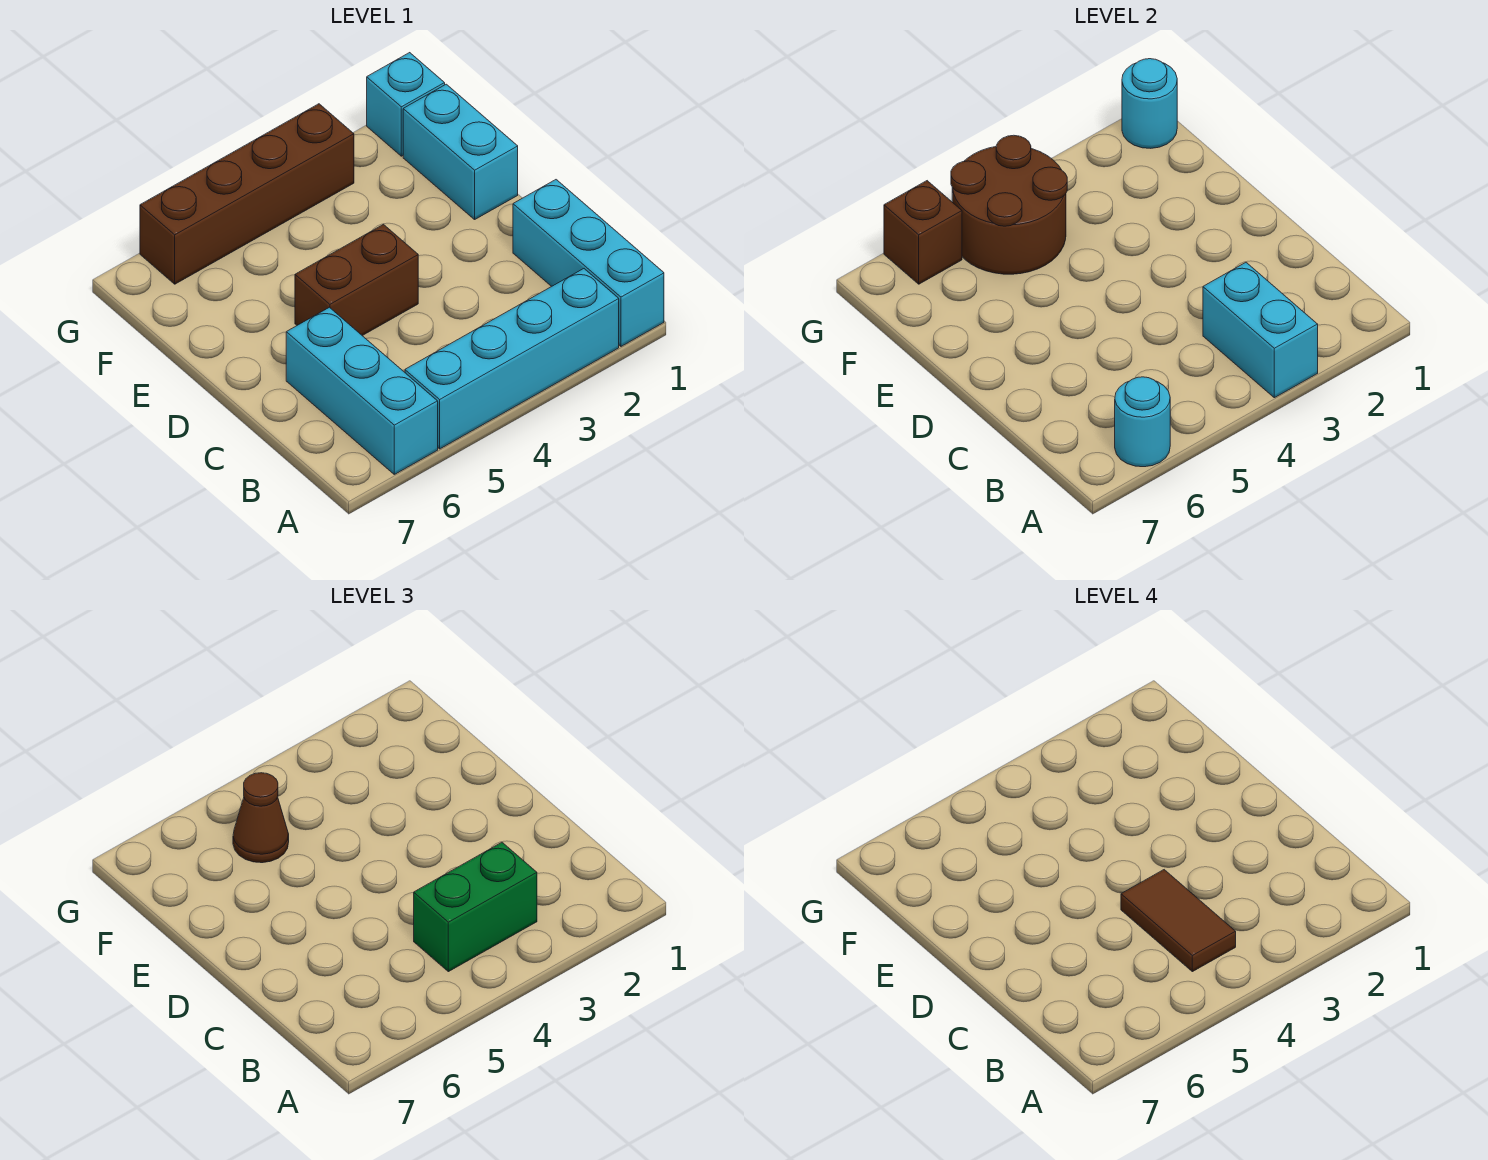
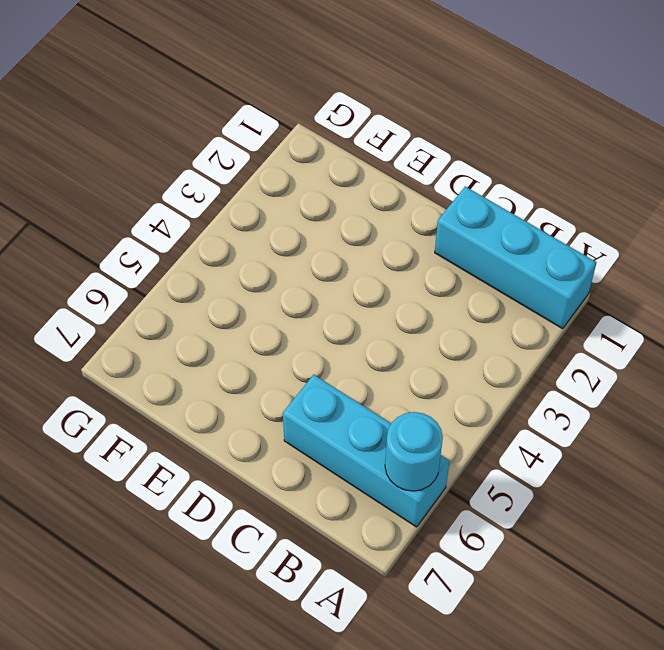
none -> cyan brick A2:A5 level 1
none -> brown brick D4:D5 level 1
none -> cyan brick E1:F1 level 1

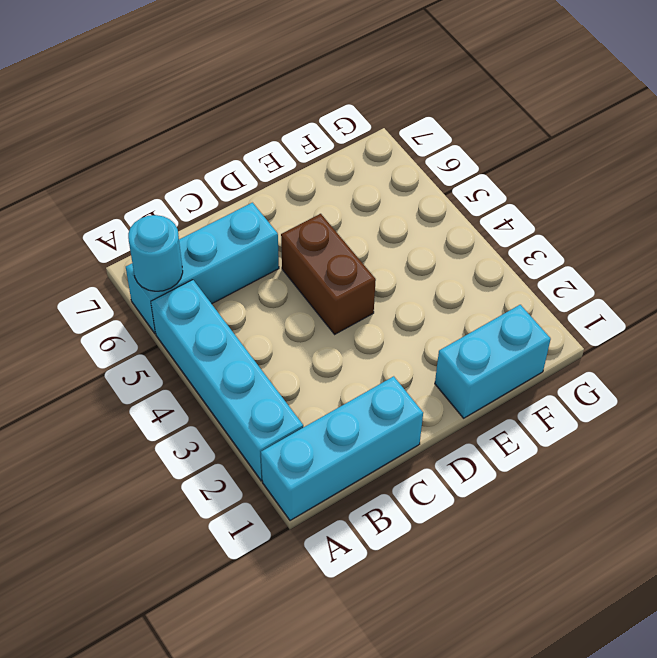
none -> cyan brick G1 level 1
none -> brown brick G3:G6 level 1
none -> cyan brick A3:B3 level 2

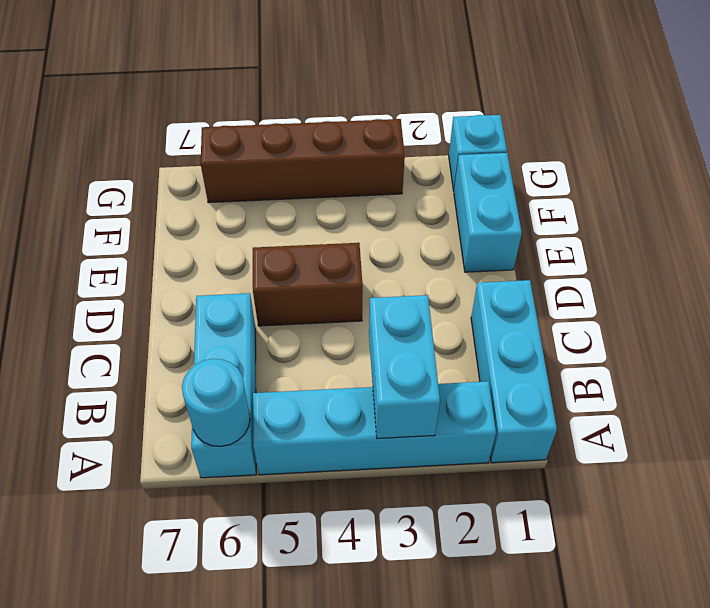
none -> brown round brick F4:G5 level 2
none -> cyan round brick G1 level 2
none -> brown brick G6 level 2

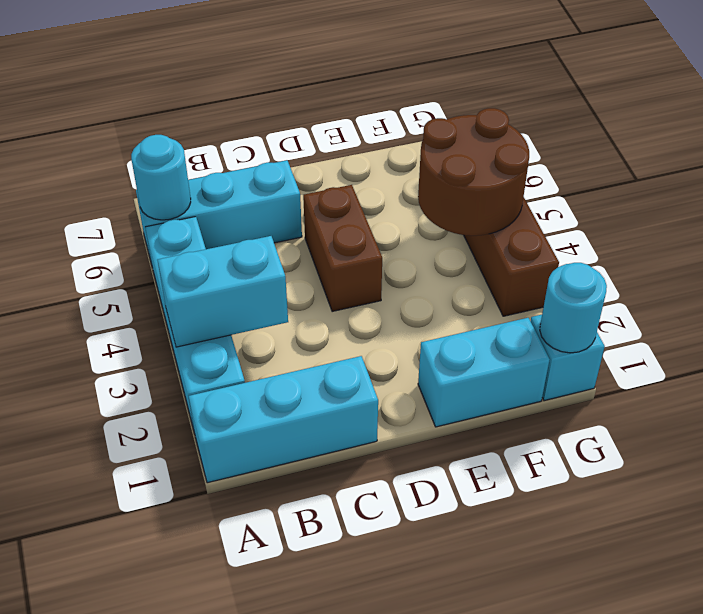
none -> brown brick G6 level 2
none -> green brick B3:B4 level 3
none -> brown cone F5 level 3

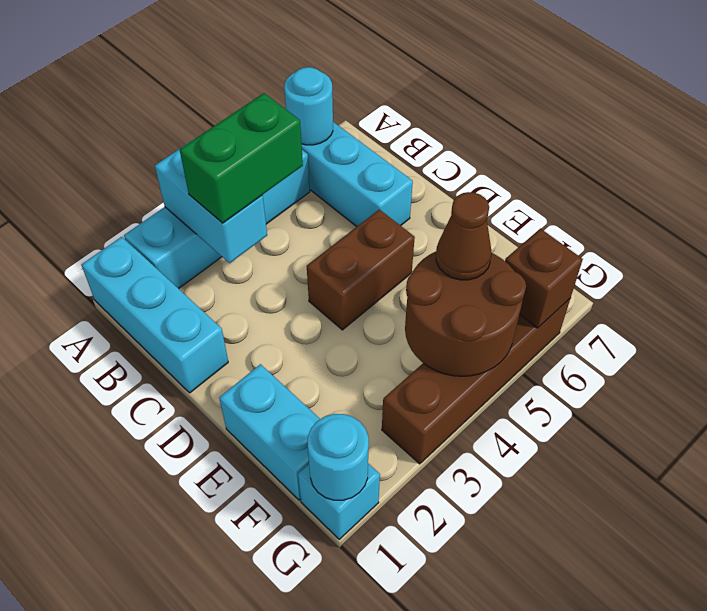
none -> brown tile B4:C4 level 4

